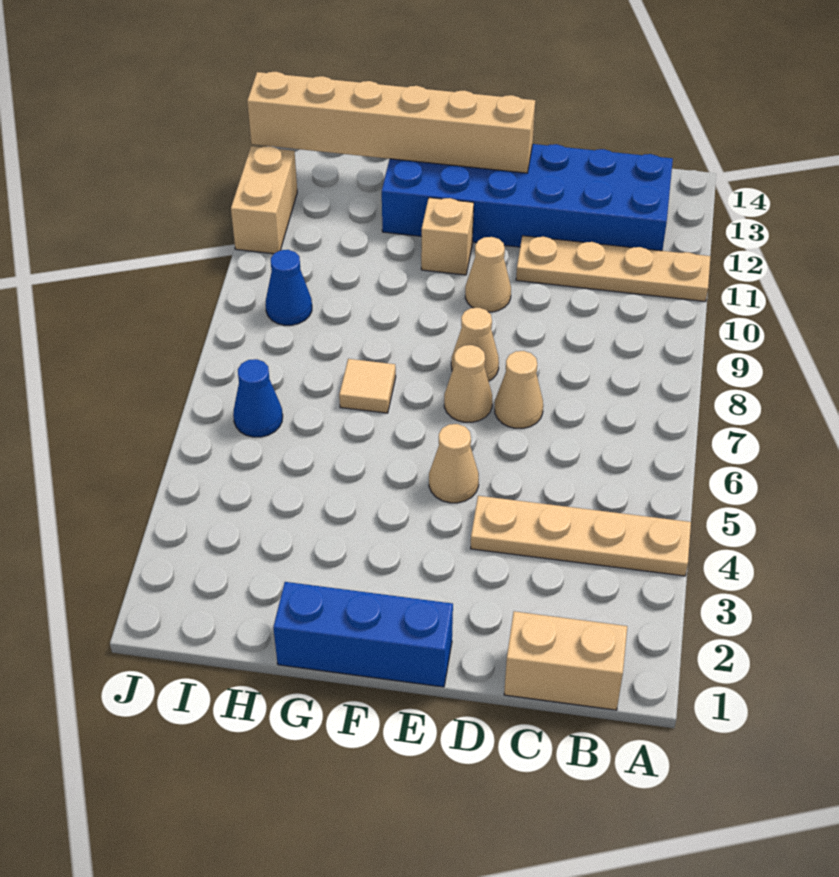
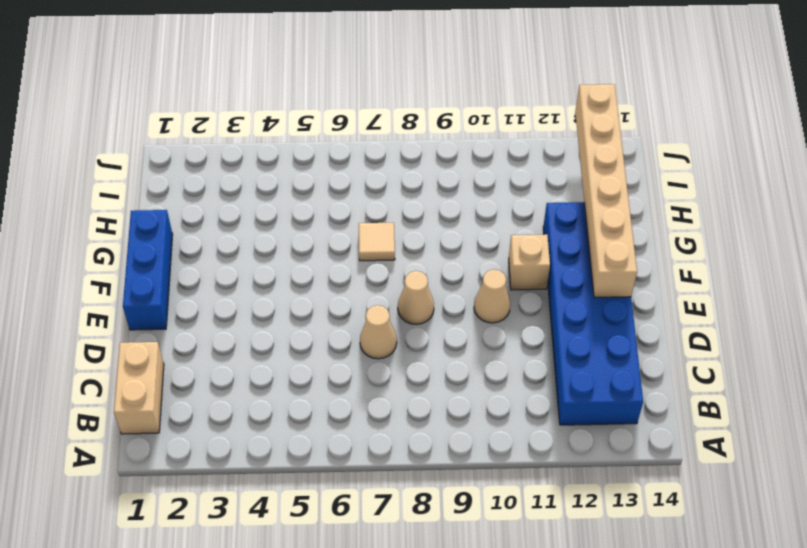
none -> tan plate A4:D4 level 1
none -> tan plate A11:D11 level 1
none -> tan cone E5 level 1

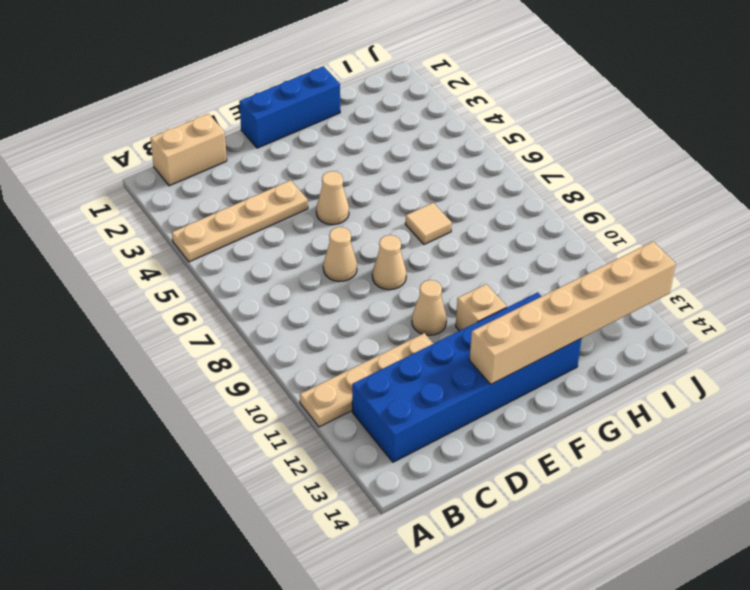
none -> tan cone E7 level 1
none -> blue cone I6 level 1
none -> blue cone I9 level 1

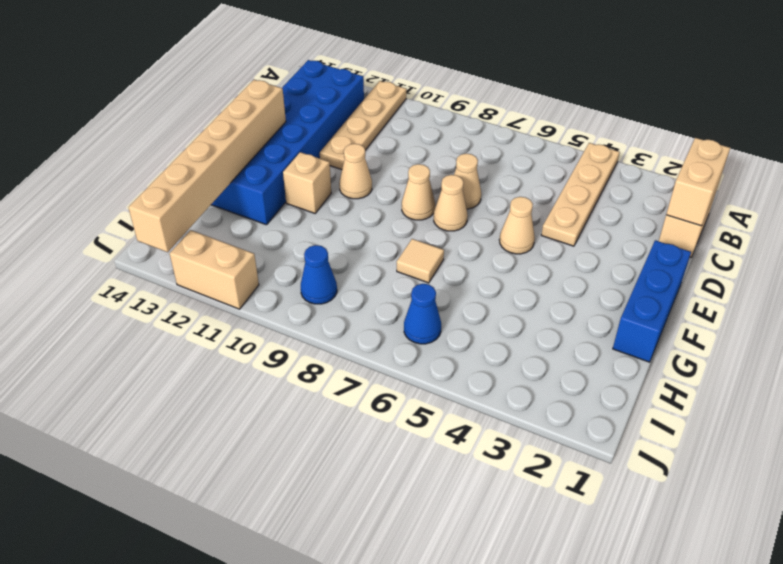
tan brick B1:C1 level 2 -> none

